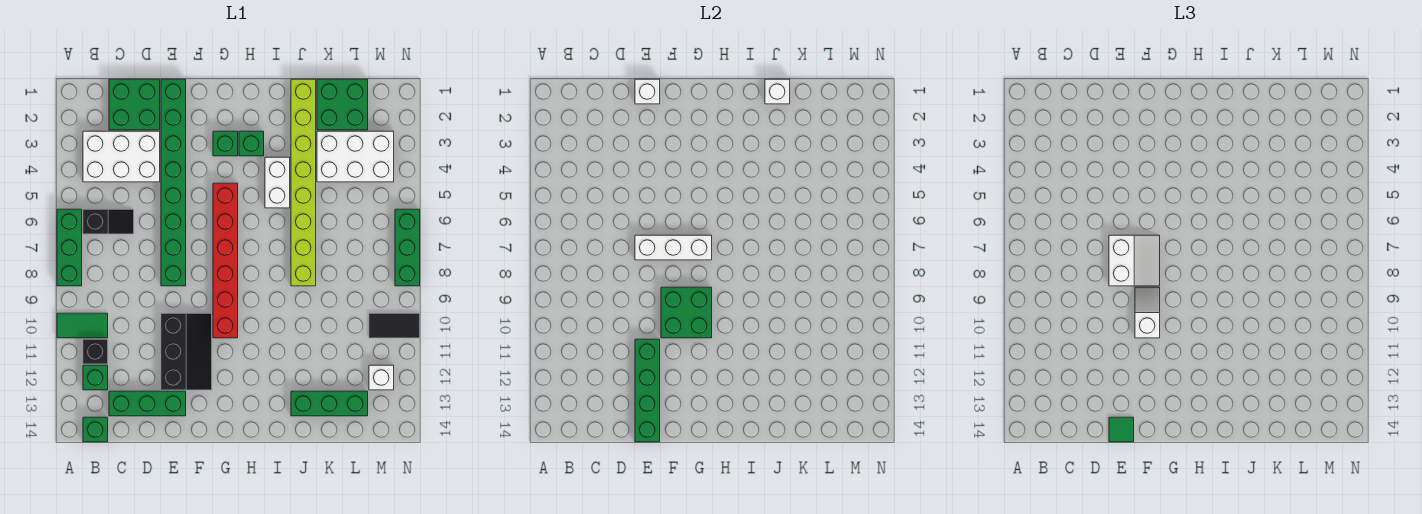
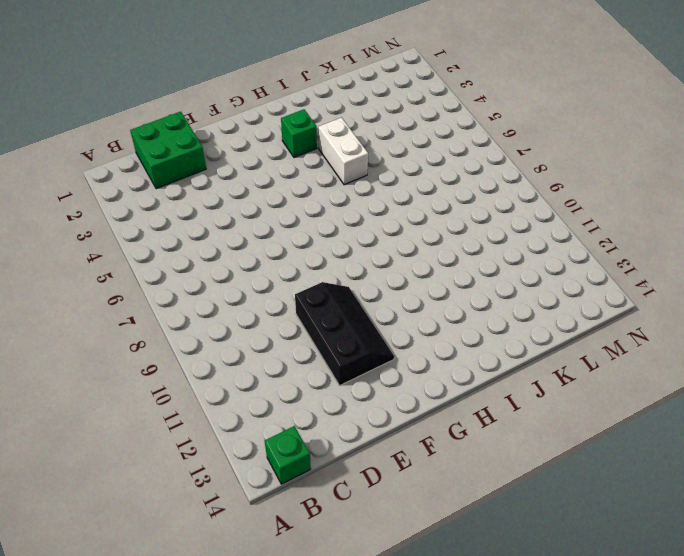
none -> green brick A6:A8 level 1
none -> green tile A10:B10 level 1
none -> white brick B3:D4 level 1
none -> black slope B6:C6 level 1 top B

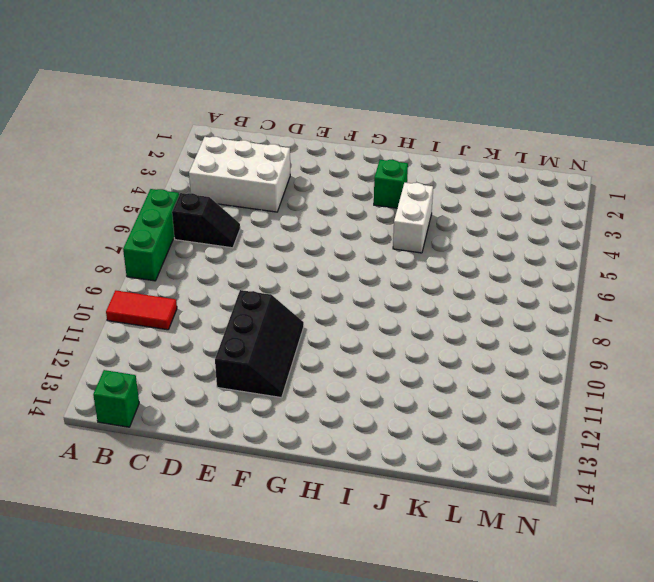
red tile A10:B10 level 1 -> green tile A10:B10 level 1
none -> black brick B11 level 1
none -> green brick B12 level 1
none -> green brick C1:D2 level 1
none -> green brick C13:E13 level 1

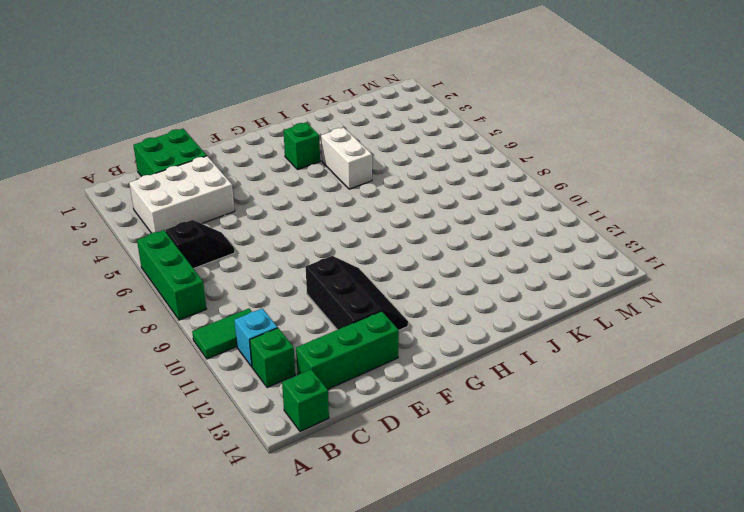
cyan brick B11 level 1 -> black brick B11 level 1
none -> green brick E1:E8 level 1
none -> green brick G3 level 1
none -> red brick G5:G10 level 1
none -> lime brick J1:J8 level 1

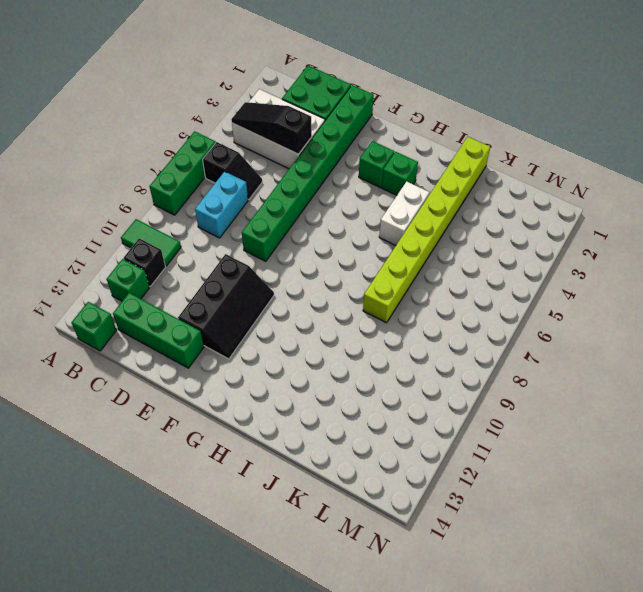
black slope B4:D4 level 2 top D -> none
cyan brick C7:C8 level 1 -> none
none -> red brick G5:G10 level 1
none -> green brick J13:L13 level 1
none -> green brick K1:L2 level 1
none -> white brick K3:M4 level 1

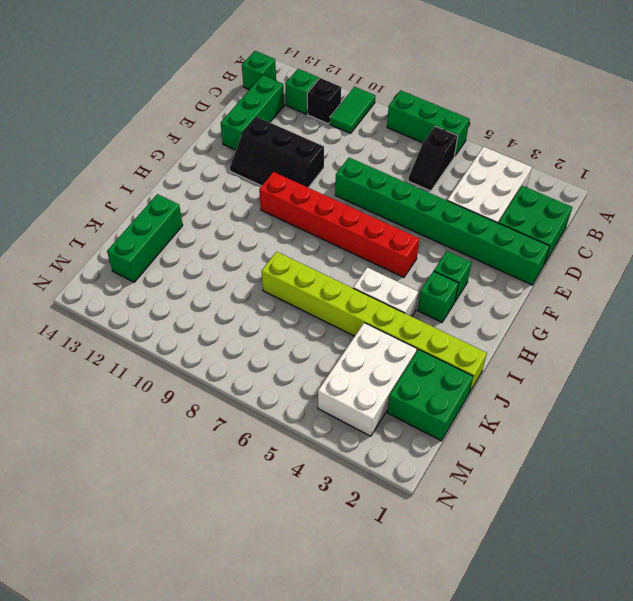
none -> black tile M10:N10 level 1
none -> white brick M12 level 1
none -> green brick N6:N8 level 1
none -> white brick E1 level 2

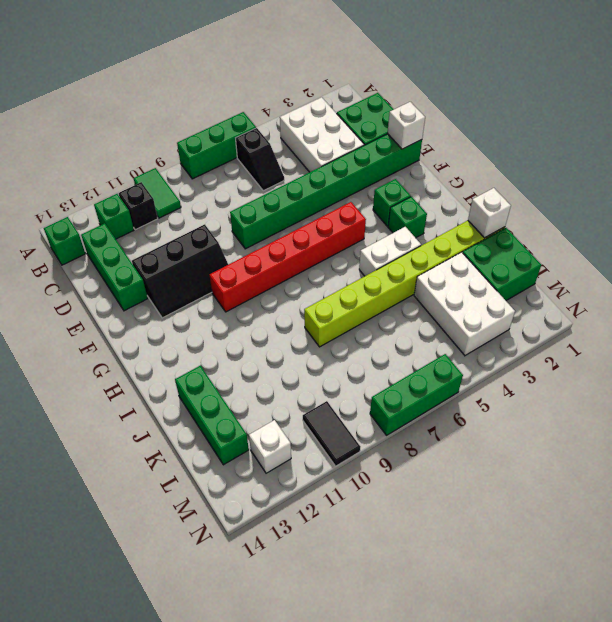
none -> white brick E7:G7 level 2
none -> green brick E11:E14 level 2
none -> green brick F9:G10 level 2
none -> white slope E7:F8 level 3 top E

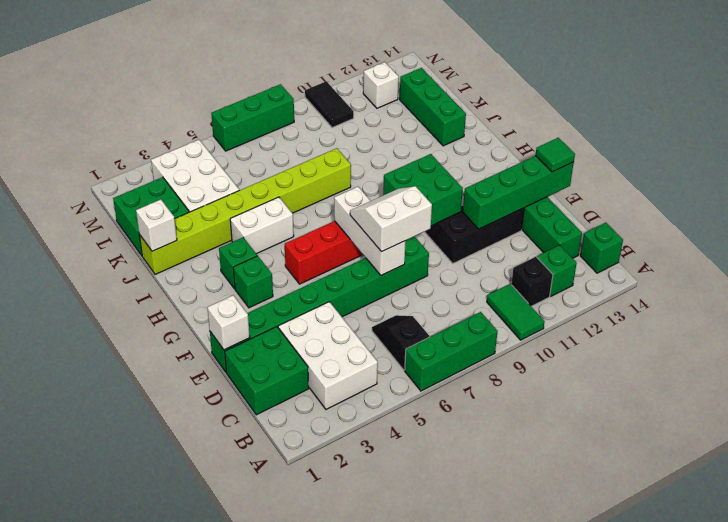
none -> white slope F9:F10 level 3 top 10

